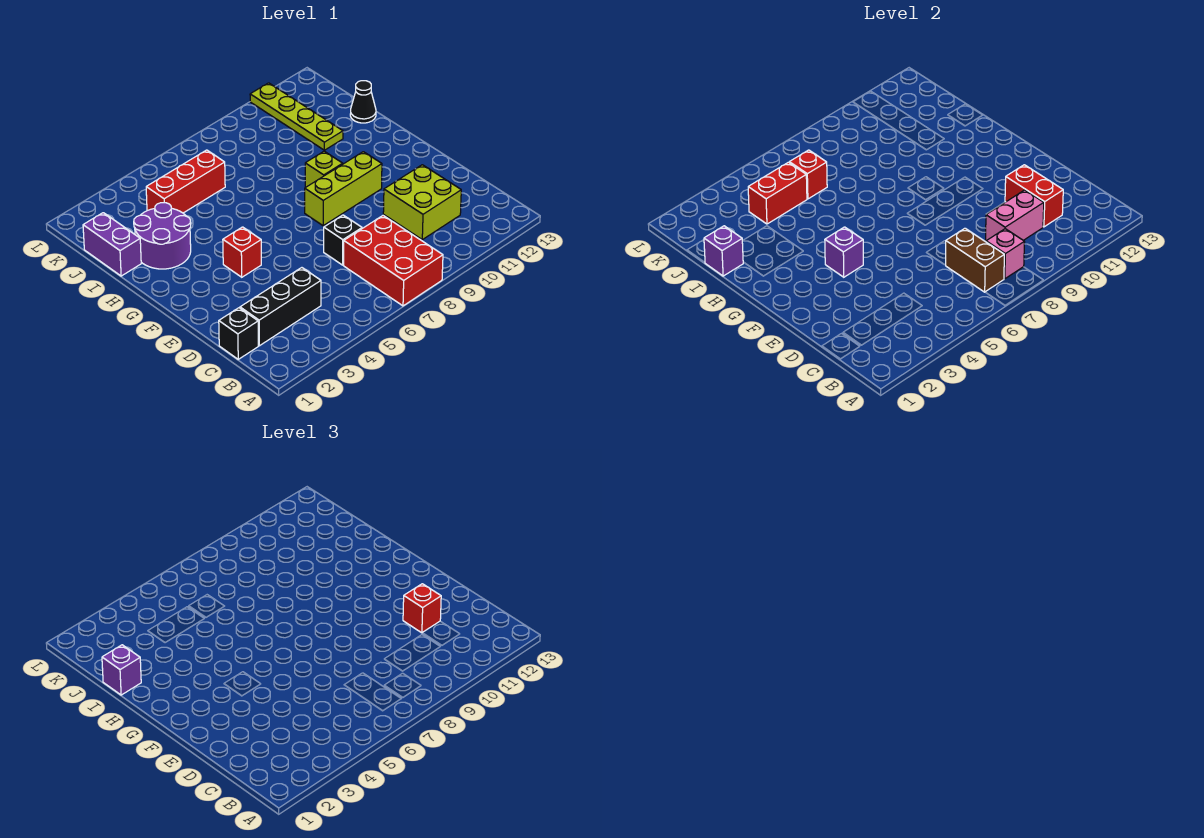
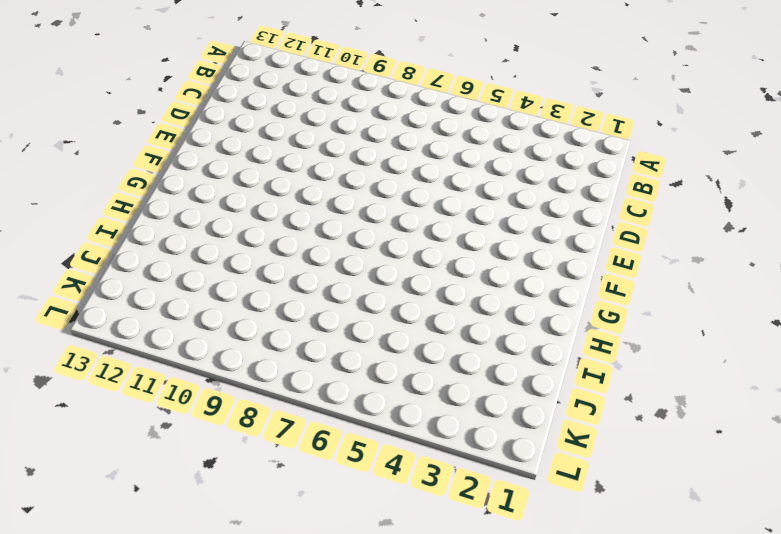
none -> red brick A7:C8 level 1
none -> black brick C1 level 1
none -> black brick C2:C4 level 1

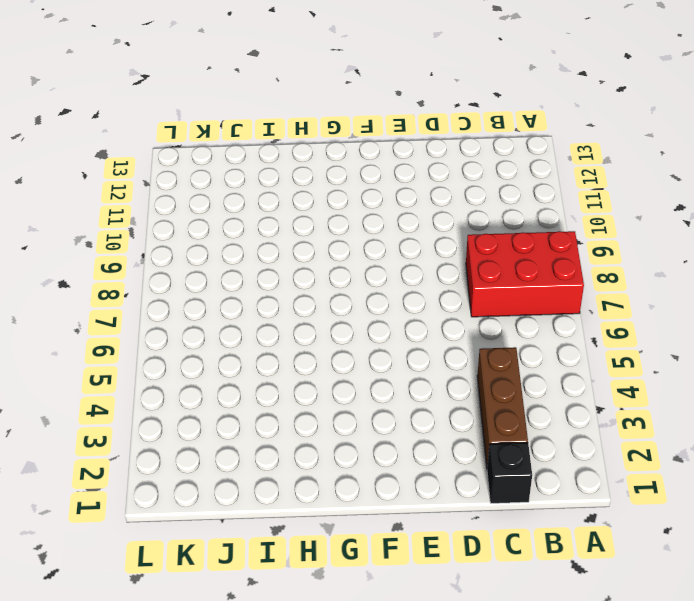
brown brick C2:C4 level 1 -> black brick C2:C4 level 1
none -> lime brick C10:D11 level 1
none -> black brick D7 level 1
none -> red brick F4 level 1

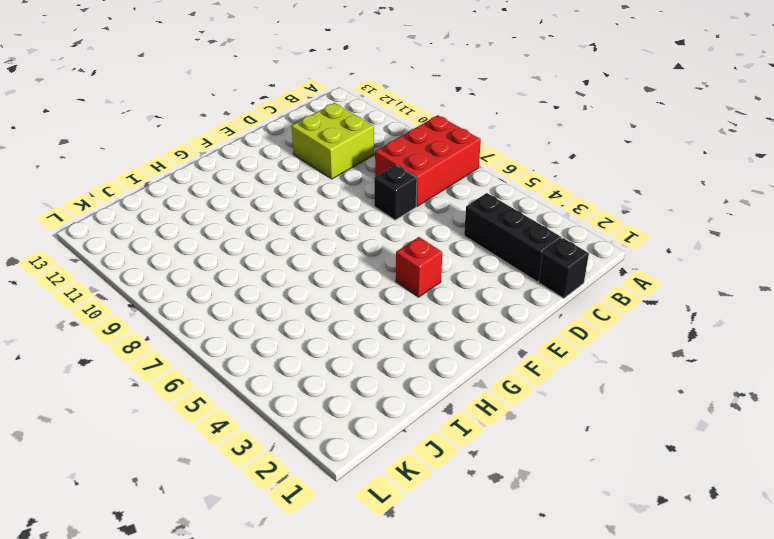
none -> lime brick F8:F10 level 1
none -> lime brick G9 level 1
none -> purple round brick H2:I3 level 1

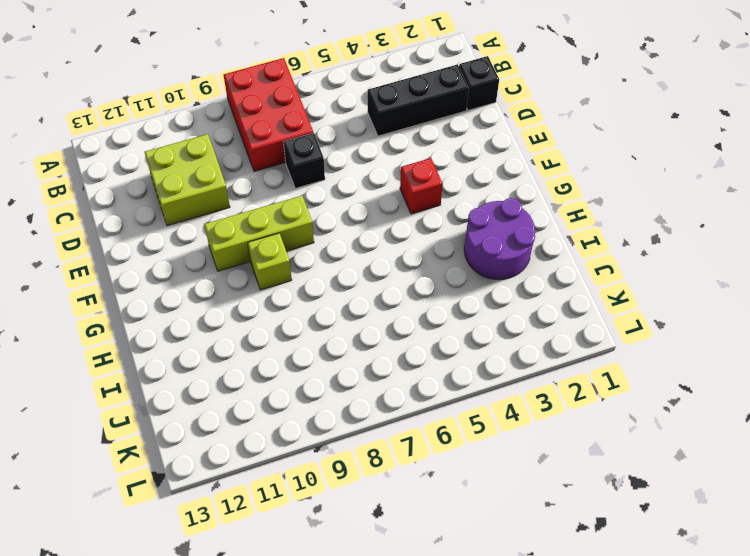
none -> purple brick I1:J1 level 1
none -> lime plate I11:L11 level 1
none -> black cone I13 level 1

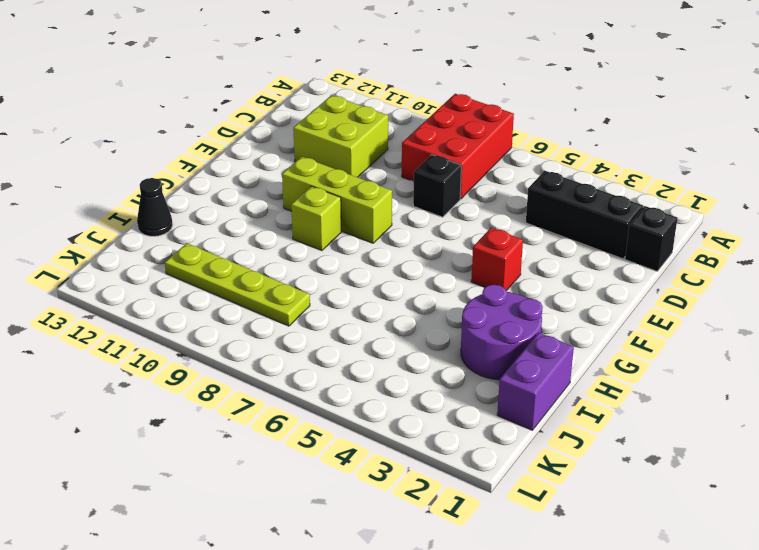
lime plate J8:J11 level 1 -> lime plate I11:L11 level 1
none -> red brick J4:J6 level 1
none -> brown brick B7:C7 level 2
none -> pink brick B8 level 2

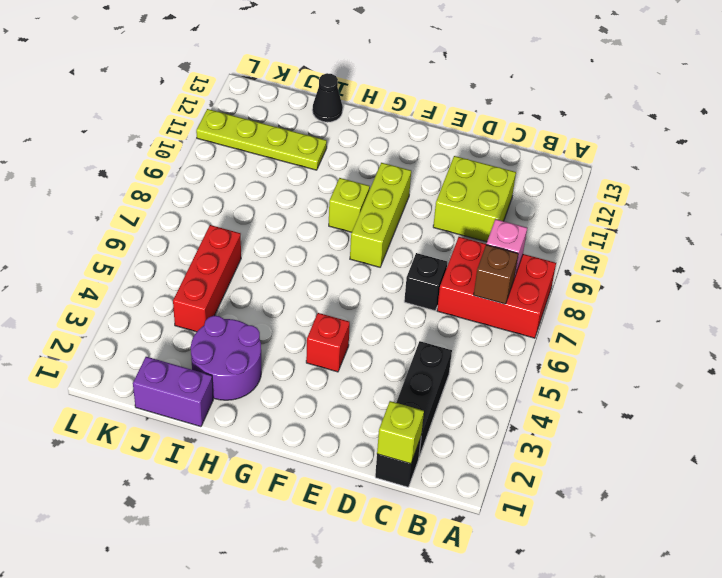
brown brick B7 level 2 -> brown brick B7:C7 level 2
lime brick C1 level 2 -> none
none -> pink brick C9:C10 level 2
none -> red brick C11:D11 level 2
none -> purple brick F4 level 2

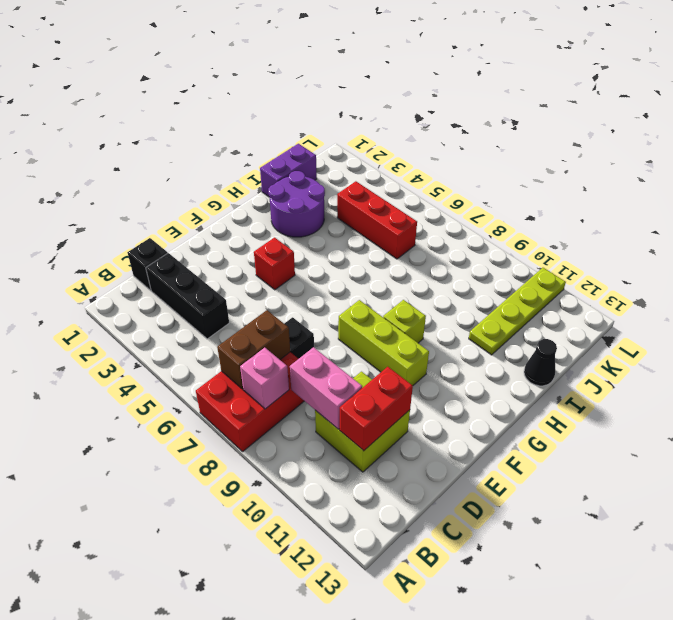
none -> purple brick F4 level 2
none -> purple brick I1 level 2
none -> red brick J4:J5 level 2

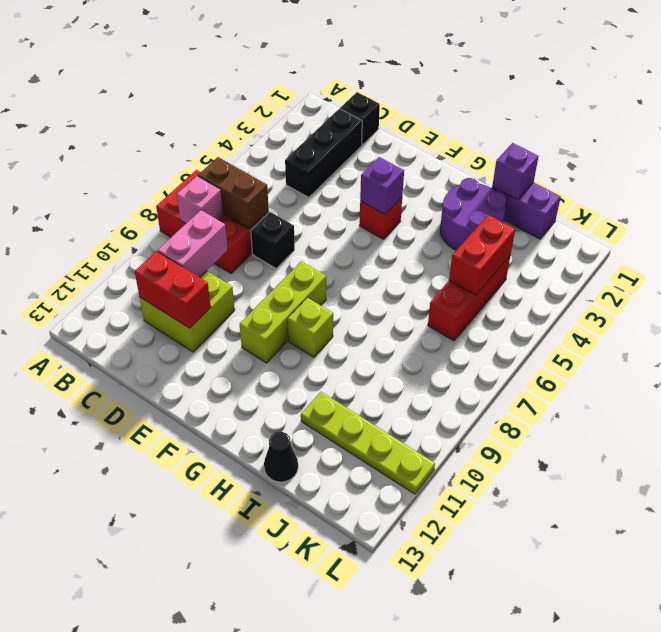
none -> red brick J6 level 2
none -> red brick D11 level 3
none -> purple brick I1 level 3

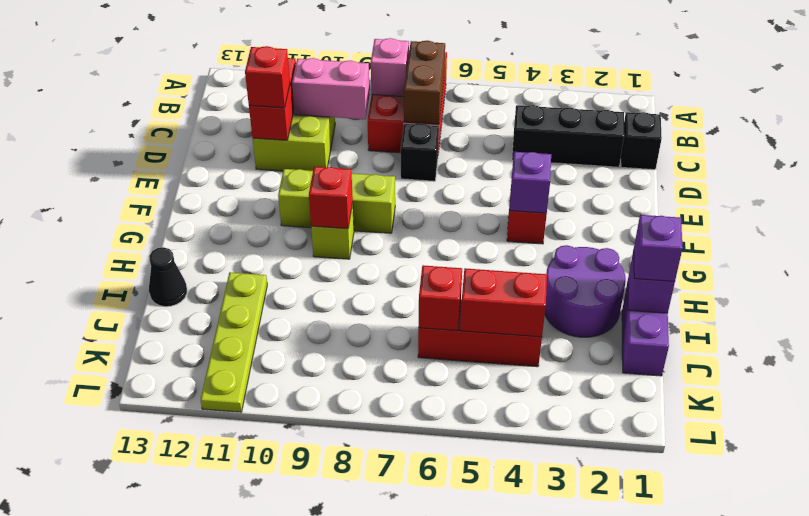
red brick G9 level 2 -> none

